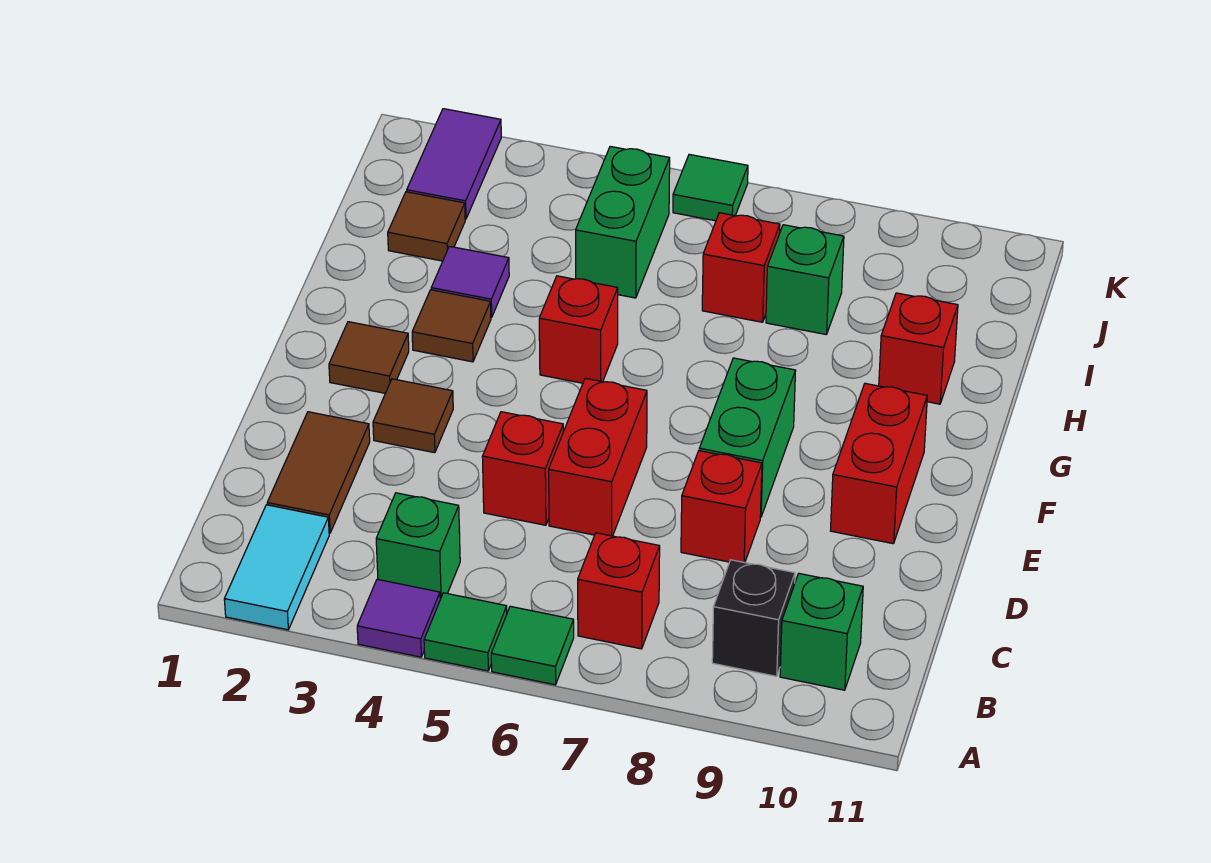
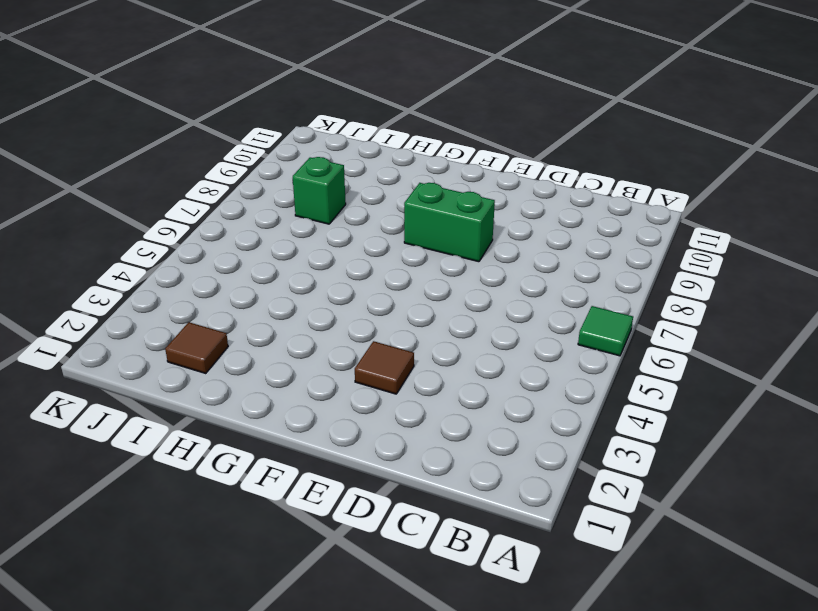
none -> cyan tile A2:B2 level 1
none -> purple tile A4 level 1
none -> green tile A5 level 1

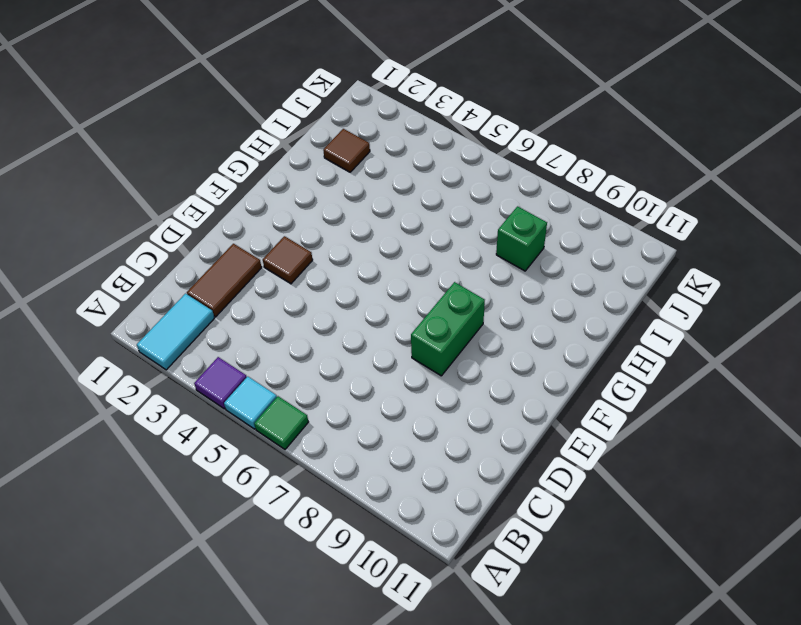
cyan tile A5 level 1 -> green tile A5 level 1
none -> green brick B4 level 1
none -> red brick B7 level 1
none -> black brick B9 level 1

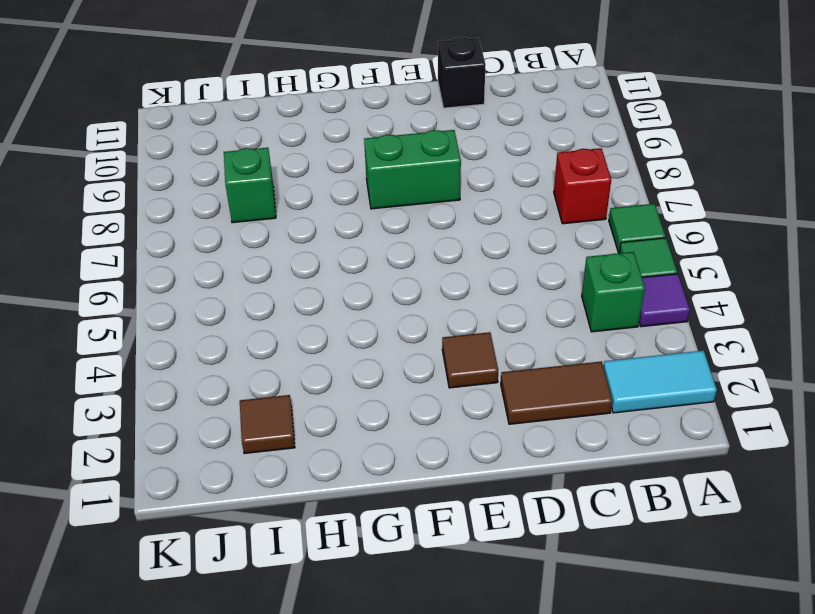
black brick D11 level 1 -> black brick B9 level 1
none -> green brick B10 level 1
none -> red brick D5 level 1
none -> red brick D6:E6 level 1

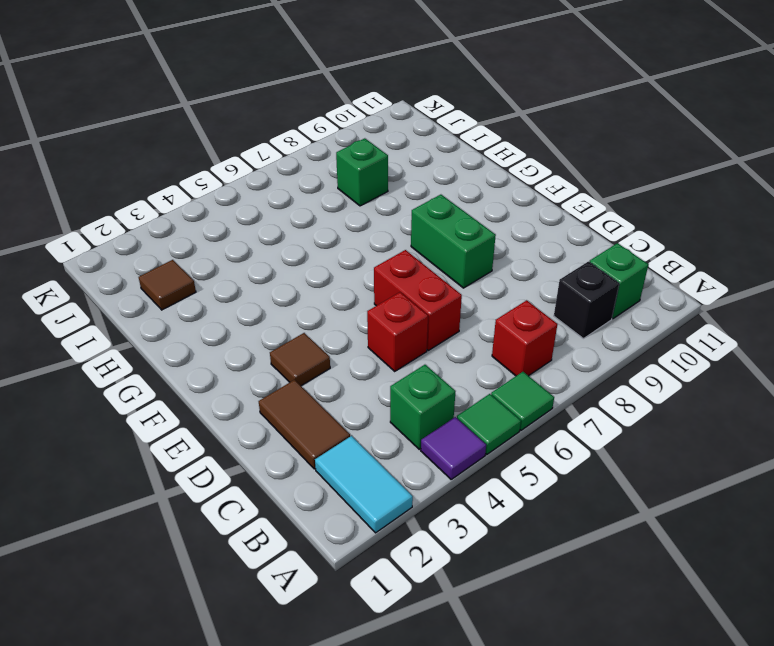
none -> red brick D8 level 1
none -> red brick E10:F10 level 1
none -> brown tile F2 level 1

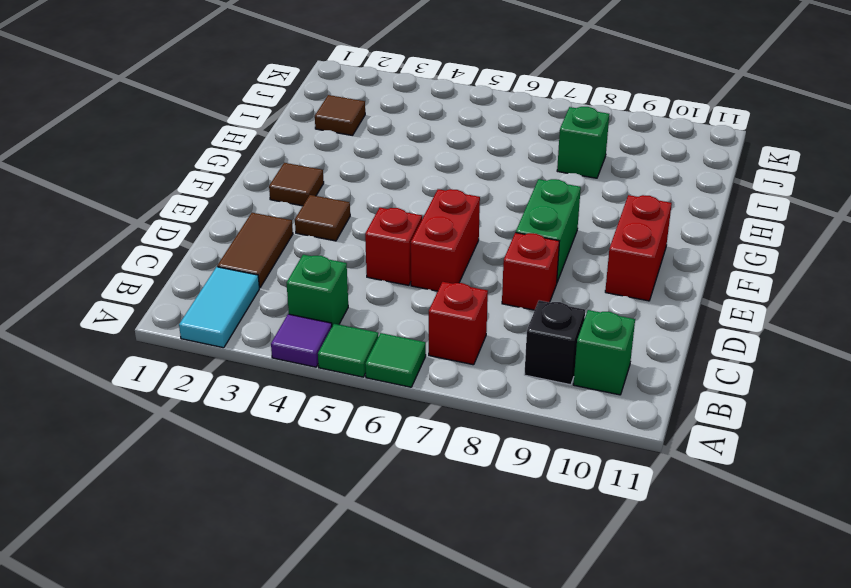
none -> brown tile G3 level 1
none -> red brick G5 level 1
none -> purple tile H3 level 1

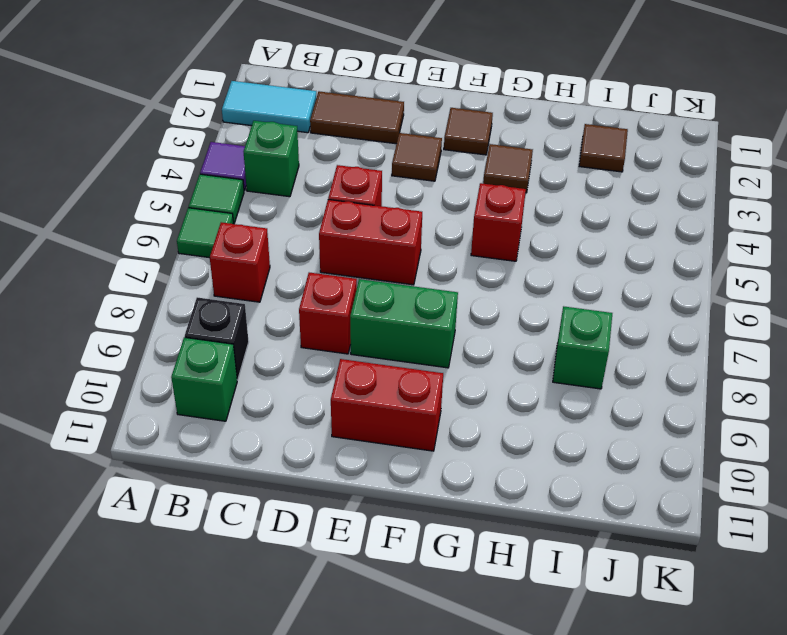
none -> purple tile H3 level 1
none -> red brick H10 level 1
none -> green brick I5:J5 level 1

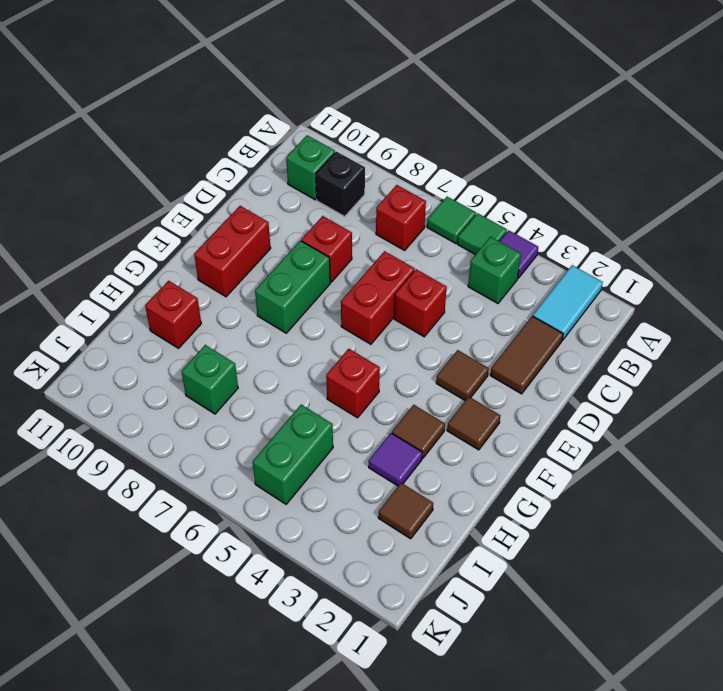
none -> red brick I7 level 1
none -> purple tile J2:K2 level 1
none -> green tile K6 level 1

